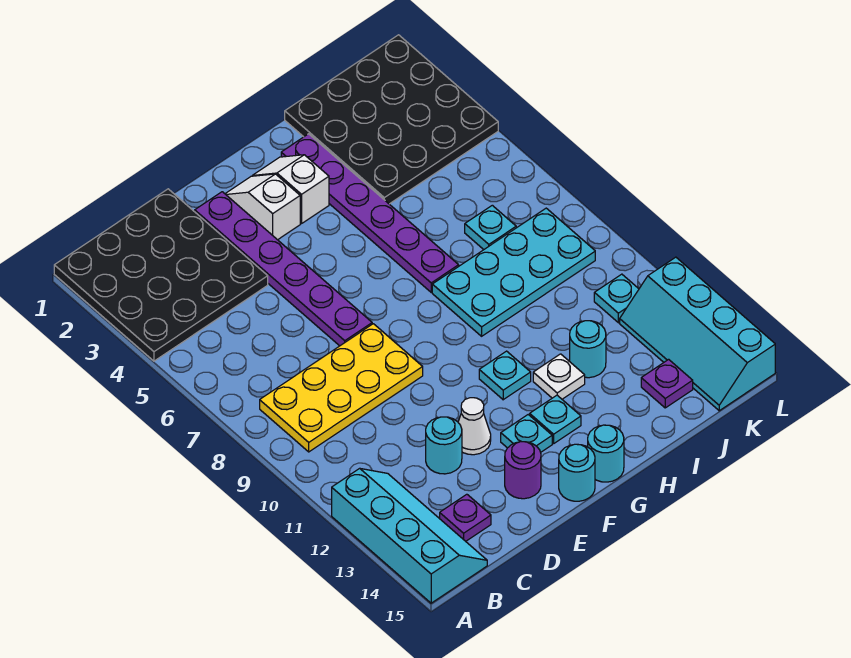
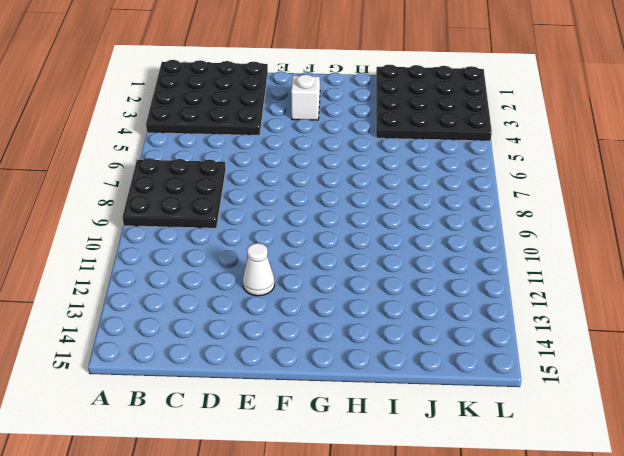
black plate A7:C9 level 1 -> yellow plate B8:E9 level 1
none -> cyan slope A12:B15 level 1 top A
none -> purple plate C14 level 1
none -> cyan round brick D12 level 1

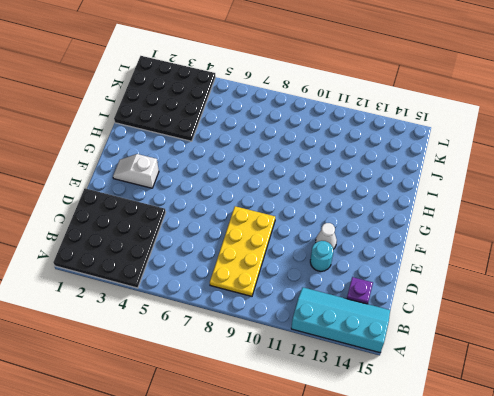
none -> purple plate E2:E7 level 1
none -> purple round brick E14 level 1
none -> cyan plate F13 level 1

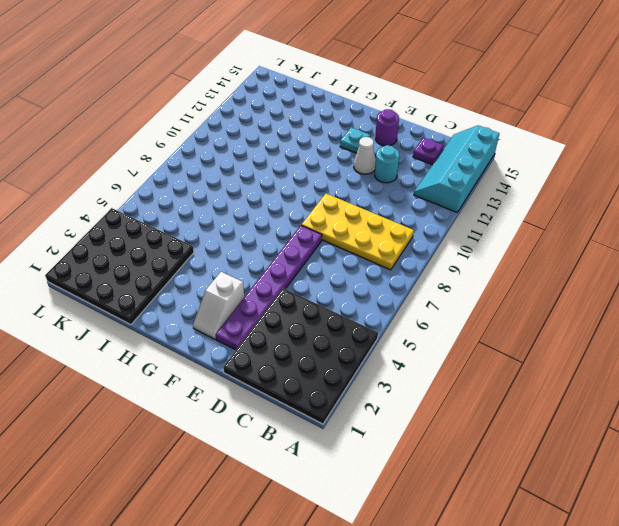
none -> cyan round brick F15 level 1
none -> white slope G2:G3 level 1 top 3
none -> cyan plate G11 level 1

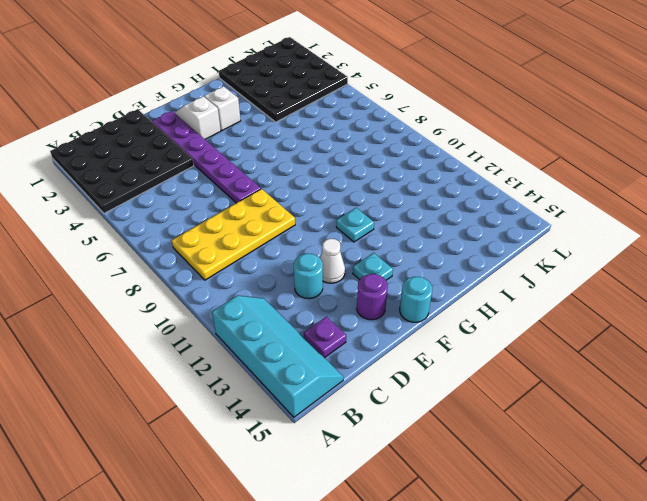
none -> cyan plate G13 level 1
none -> cyan round brick G15 level 1
none -> purple plate H2:H7 level 1

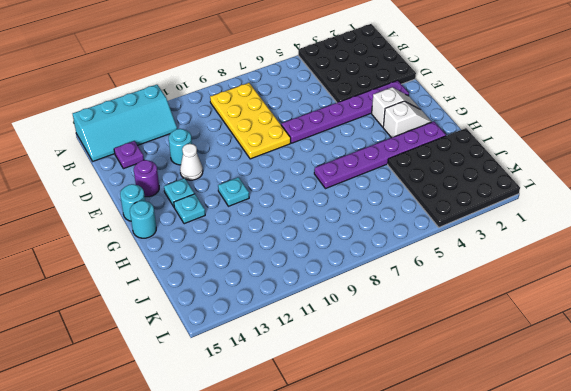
none -> cyan plate H8:K9 level 1
none -> white plate H12 level 1
none -> cyan round brick I12 level 1

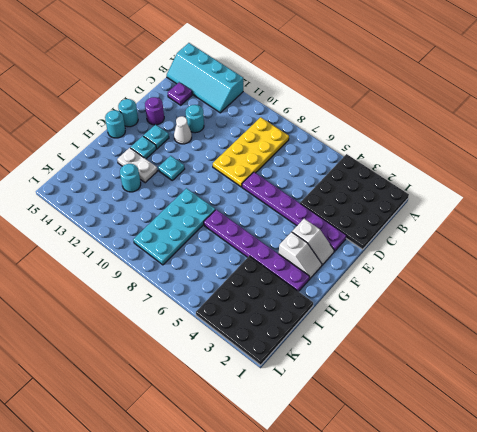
white plate H12:H13 level 1 -> white plate H12 level 1
none -> cyan plate J7 level 1
none -> purple plate J14 level 1
none -> cyan plate K11 level 1

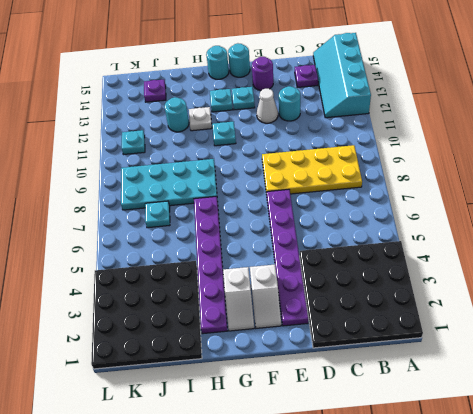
none -> cyan slope K12:L15 level 1 top L

